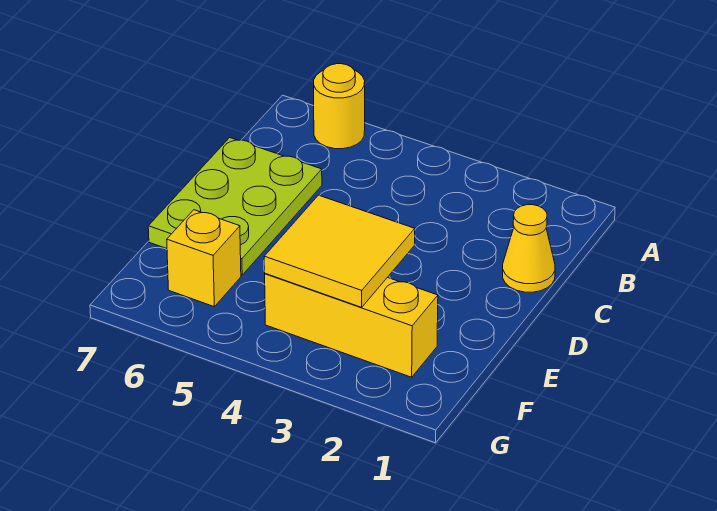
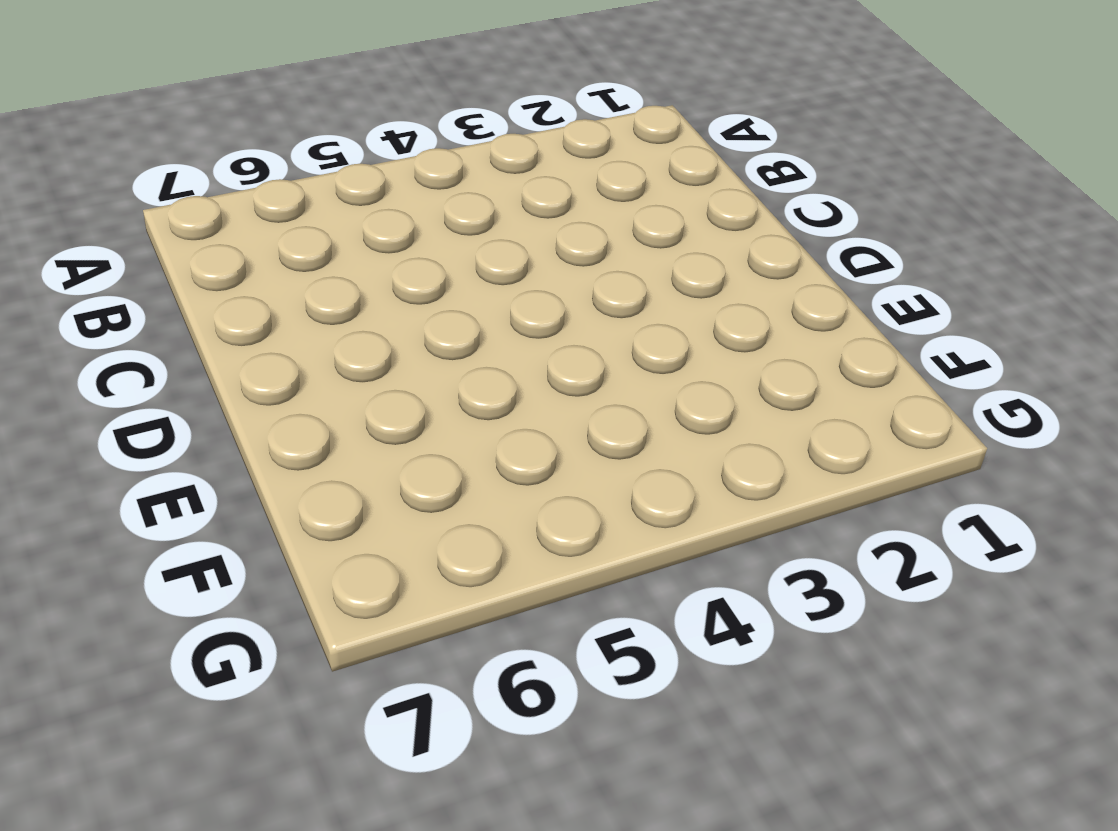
none -> yellow round brick A6 level 1
none -> yellow cone C1 level 1

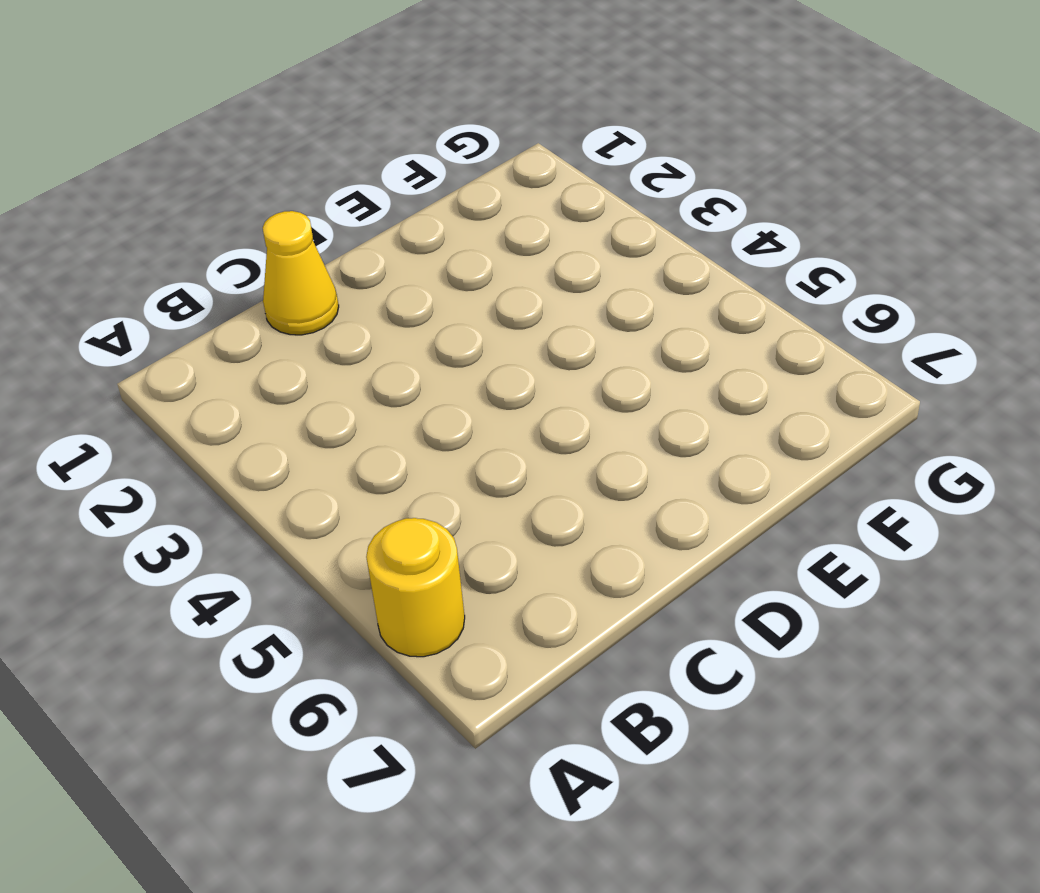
none -> lime plate C6:E7 level 1
none -> yellow brick F2:F4 level 1

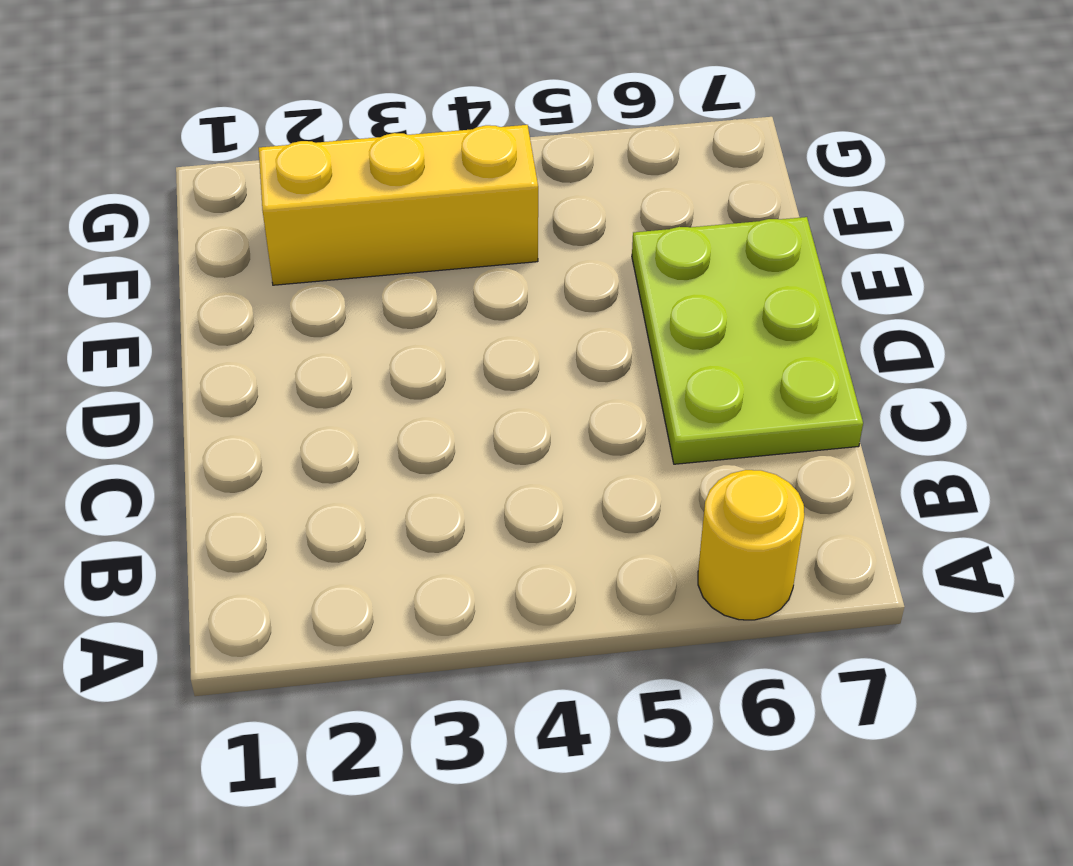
none -> yellow cone C1 level 1
none -> yellow brick F6 level 1

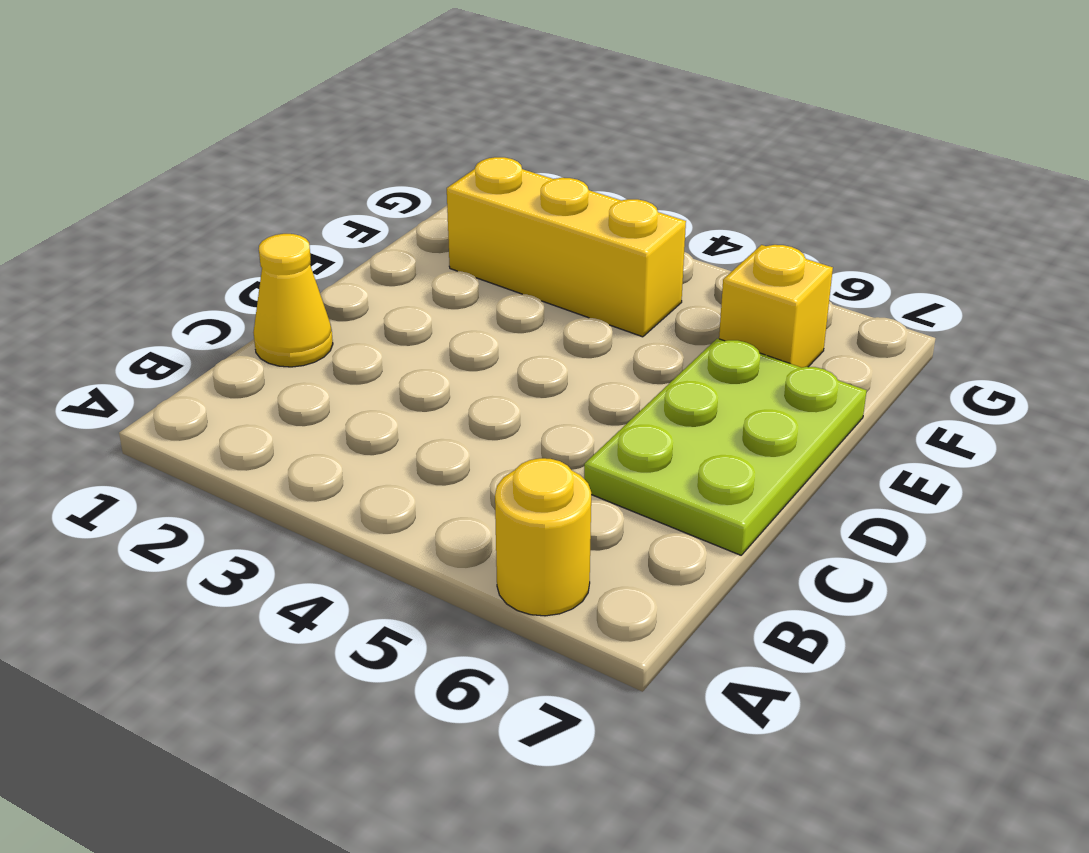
none -> yellow tile E3:F4 level 2

